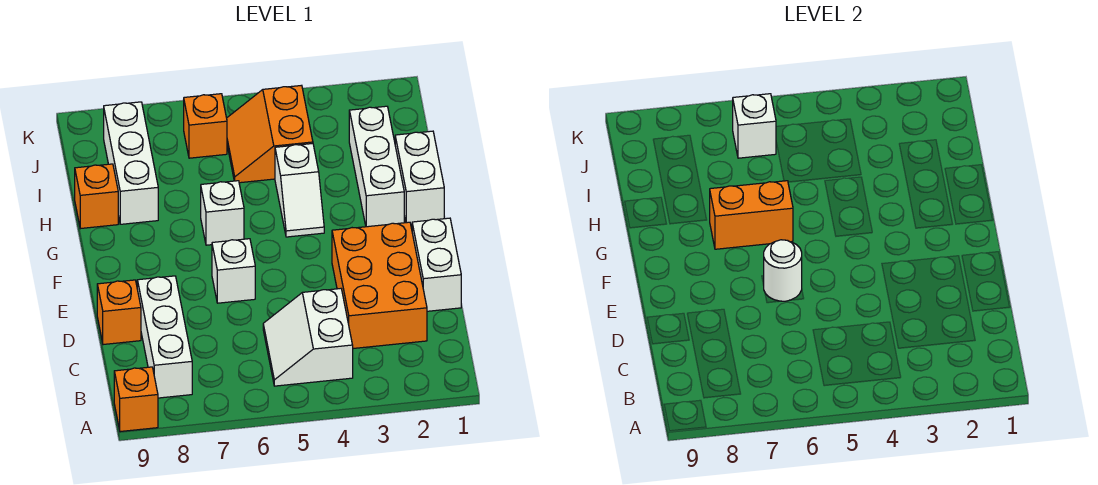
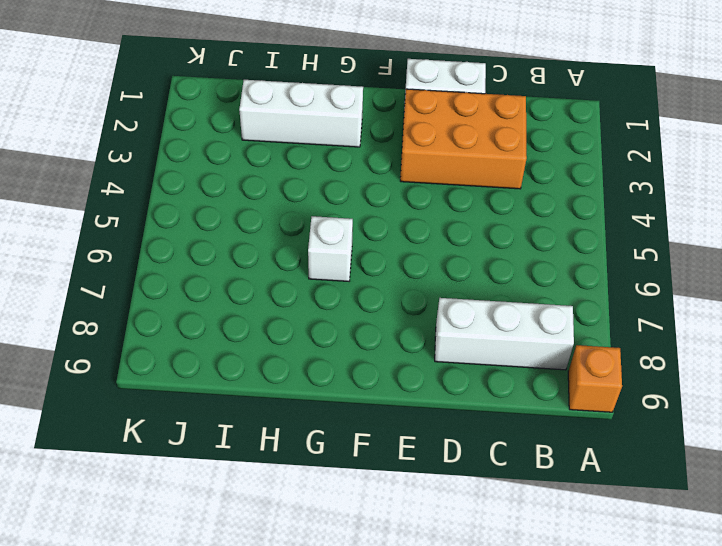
none -> white slope B4:C5 level 1 top 4
none -> orange brick D9 level 1
none -> white brick E6 level 1

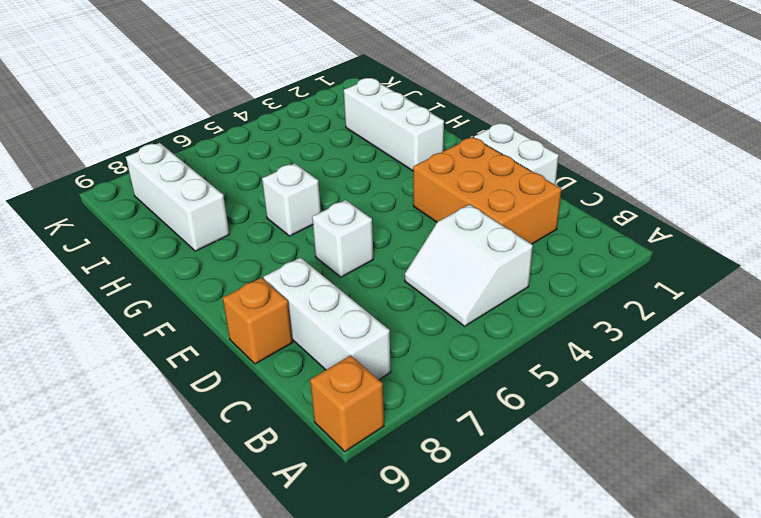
none -> white brick G1:H1 level 1
none -> white slope G4:H4 level 1 top H
none -> orange brick H9 level 1

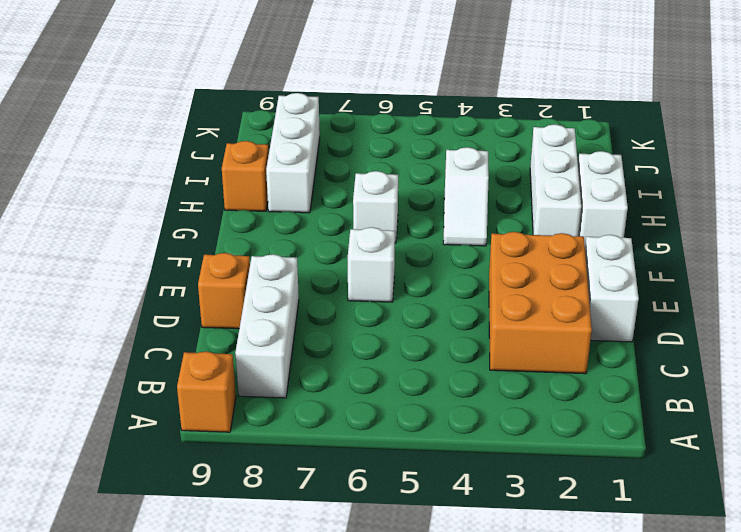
none -> white slope B4:C5 level 1 top 4
none -> orange slope I4:J5 level 1 top 4
none -> orange brick J6 level 1

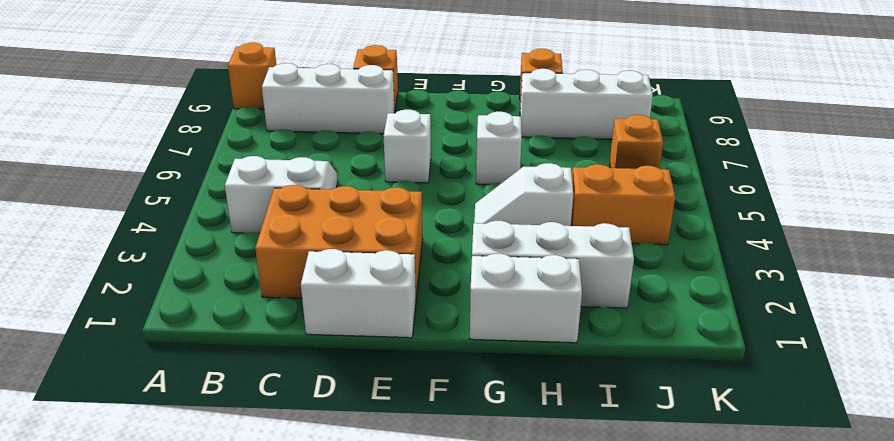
none -> white round brick E6 level 2
none -> orange brick G6:G7 level 2
none -> white brick J6 level 2

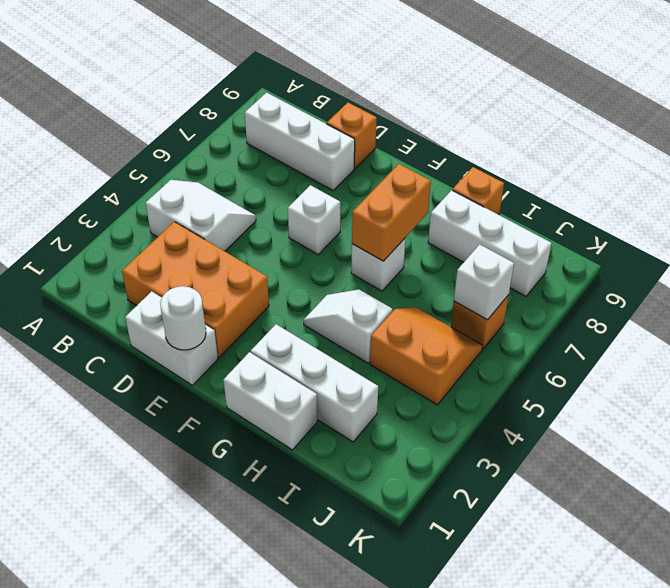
white round brick E1 level 2 -> white round brick E6 level 2
none -> orange brick A9 level 1

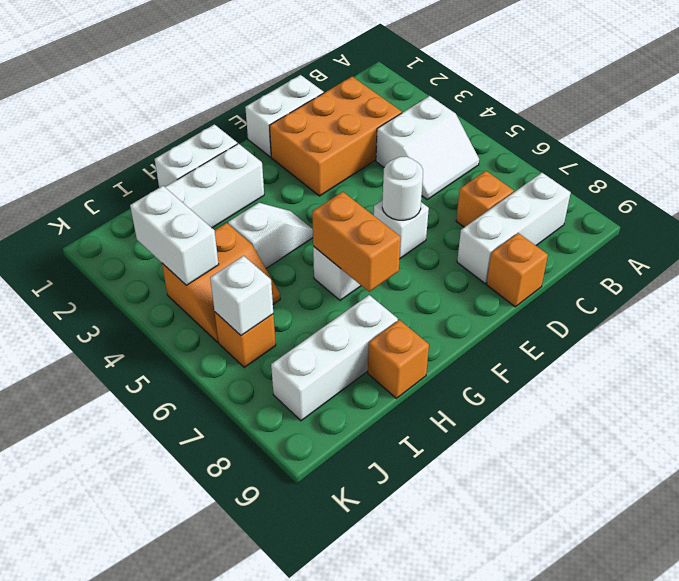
orange brick C7 level 1 -> orange brick A9 level 1
white brick J3:J4 level 2 -> none

